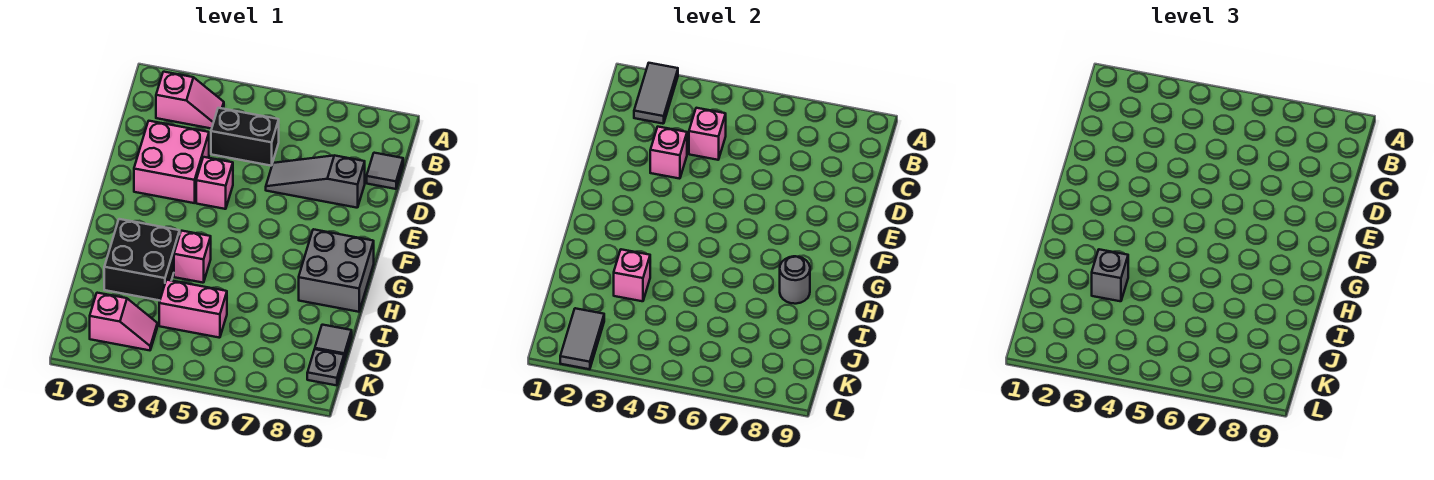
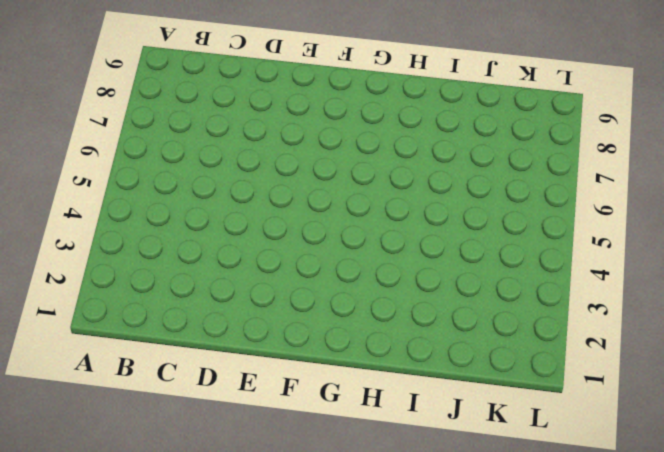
none -> pink slope B2:B3 level 1 top 2
none -> black brick C4:C5 level 1
none -> grey tile C9 level 1

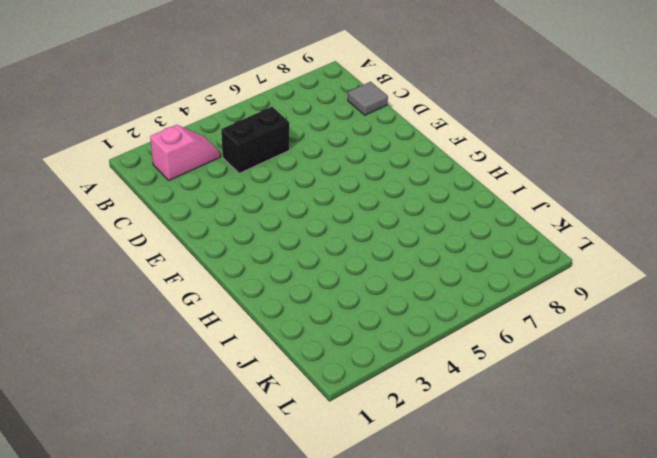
none -> pink brick D2:E3 level 1
none -> grey slope D6:D8 level 1 top 8
none -> pink brick E4 level 1

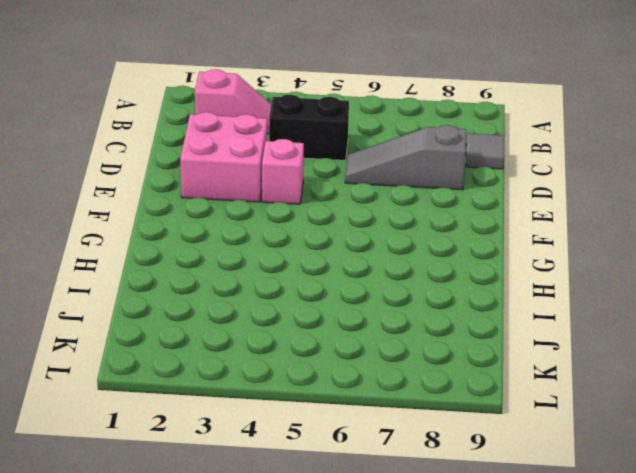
none -> grey brick G8:H9 level 1
none -> black brick H2:I3 level 1
none -> pink brick H4 level 1

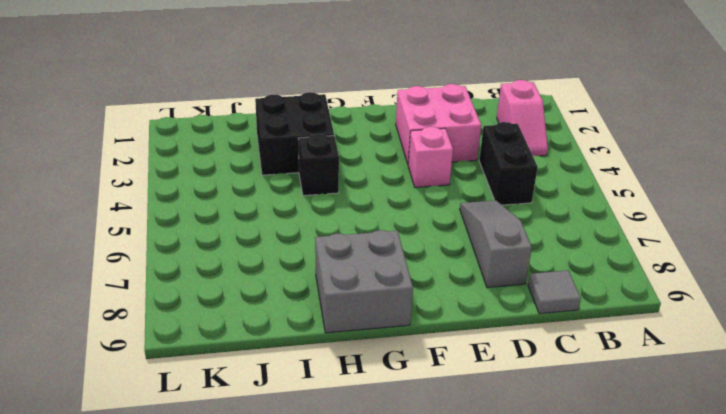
black brick H4 level 1 -> pink brick H4 level 1
none -> pink brick J4:J5 level 1
none -> grey tile J9 level 1
none -> pink slope K2:K3 level 1 top 2

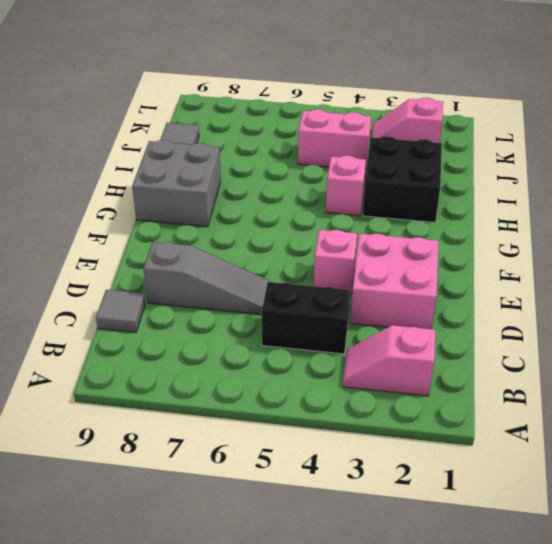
none -> grey plate K9 level 1
none -> grey tile A2:B2 level 2
none -> pink brick C4 level 2

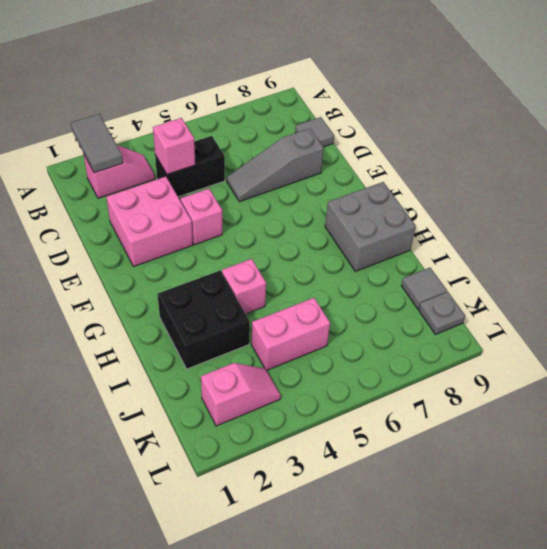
none -> pink brick D3 level 2
none -> grey round brick H8 level 2
none -> pink brick I3 level 2

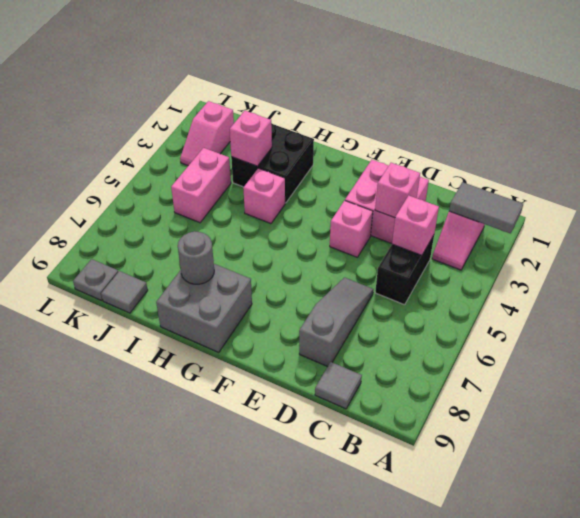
none -> grey tile K2:L2 level 2
none -> grey brick I3 level 3

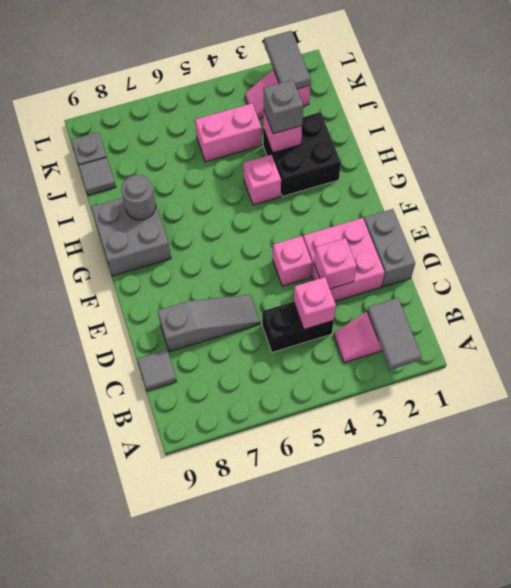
grey brick D1:E1 level 1 -> none

